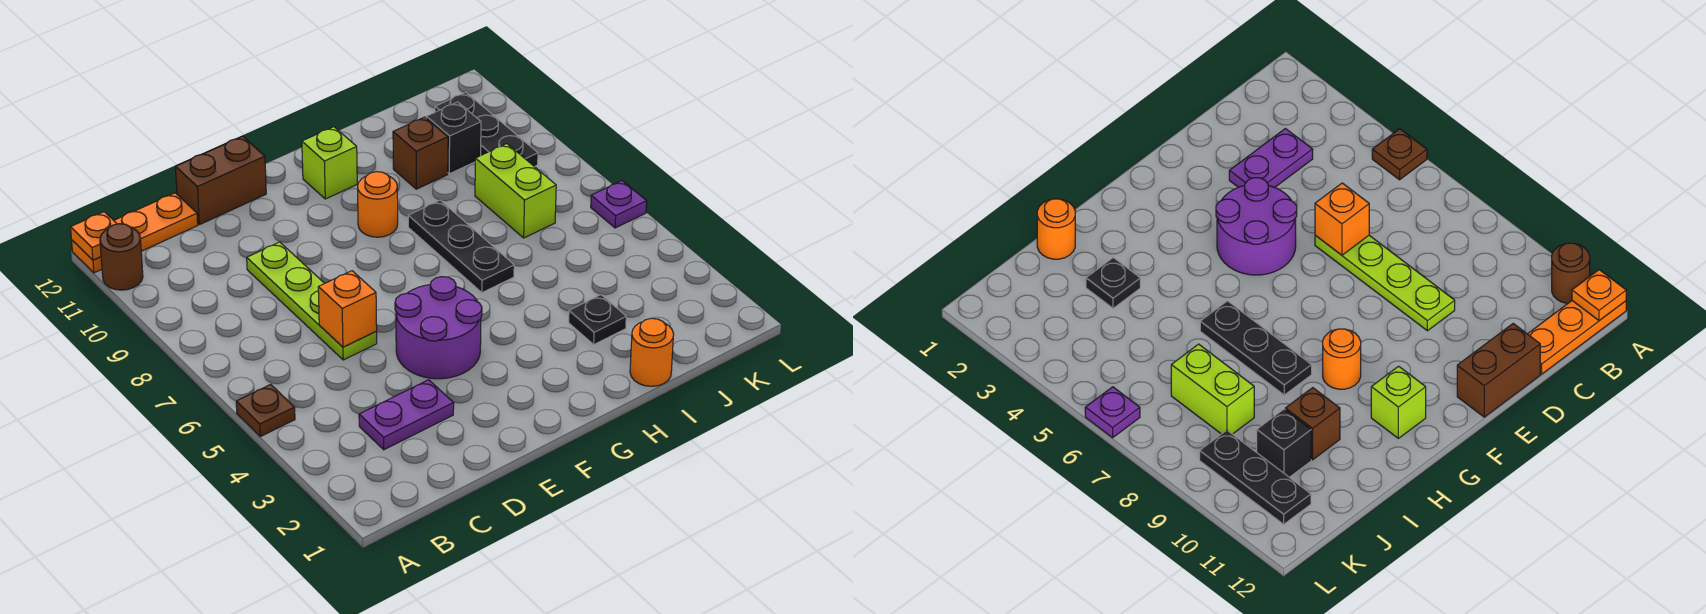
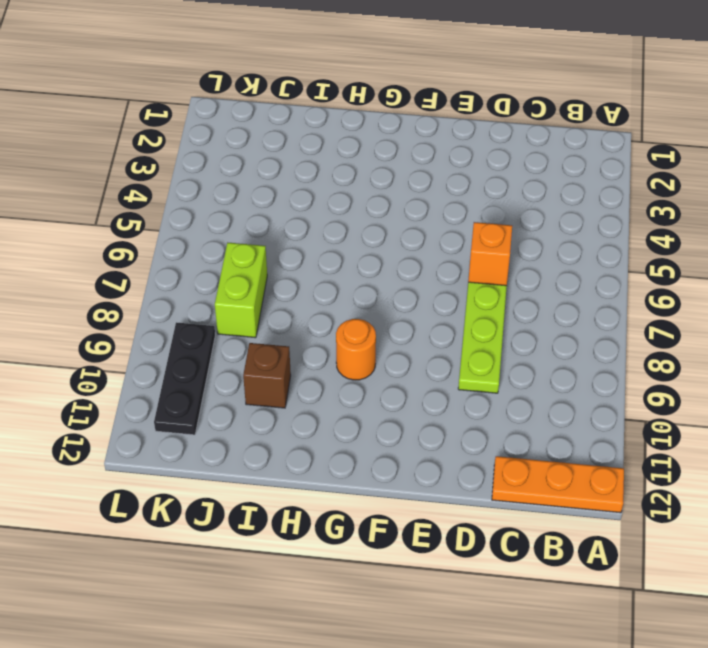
none -> brown plate A5 level 1
none -> brown round brick A11 level 1
none -> purple plate C3:D3 level 1

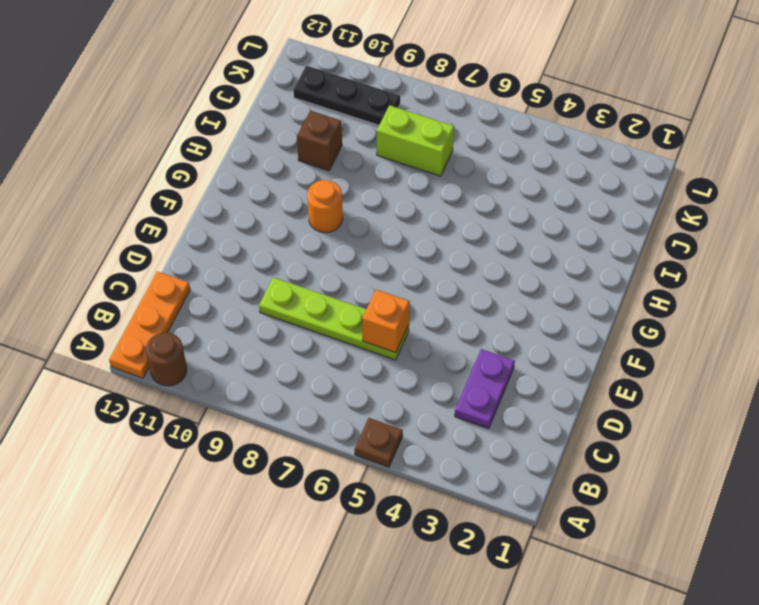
none -> brown brick D12:E12 level 1
none -> purple round brick E4:F5 level 1
none -> lime brick G11 level 1

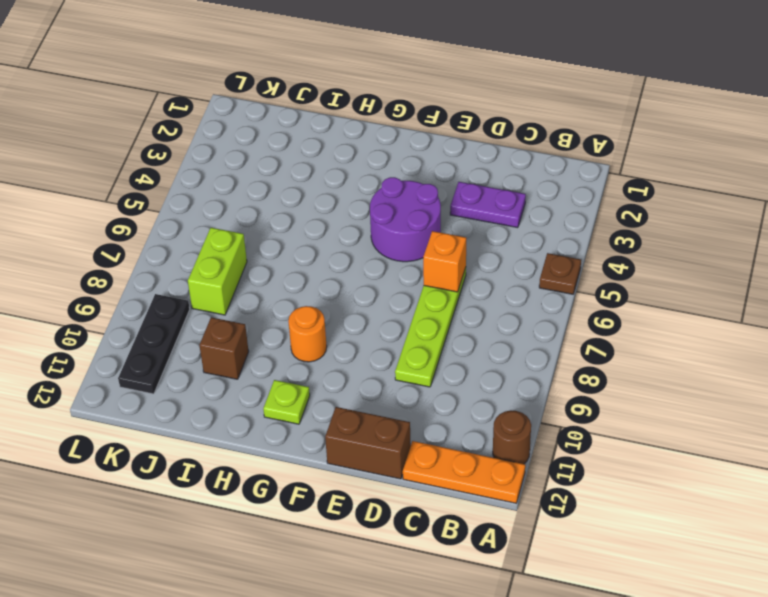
lime plate G11 level 1 -> lime brick G11 level 1
none -> black plate H6:H8 level 1
none -> orange round brick I1 level 1
none -> black plate I3 level 1

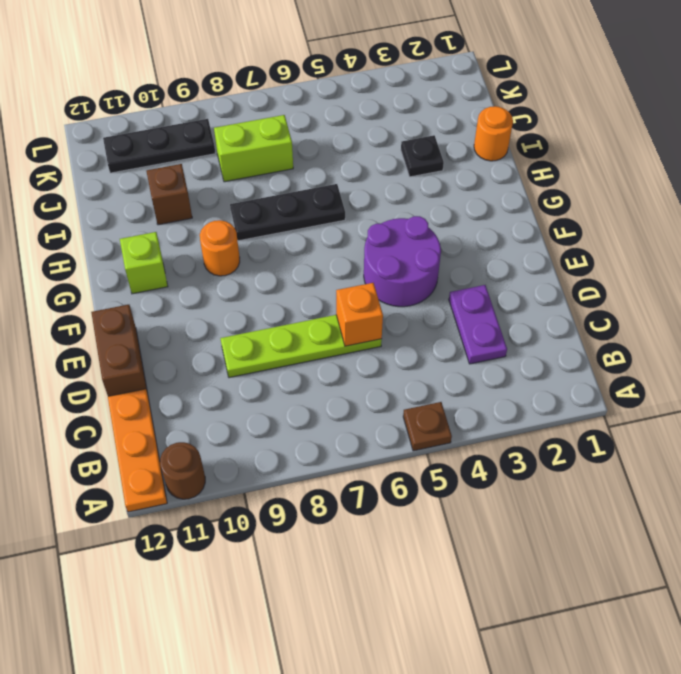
none -> black brick J10 level 1
none -> purple plate L6 level 1
none -> orange plate A12 level 2

